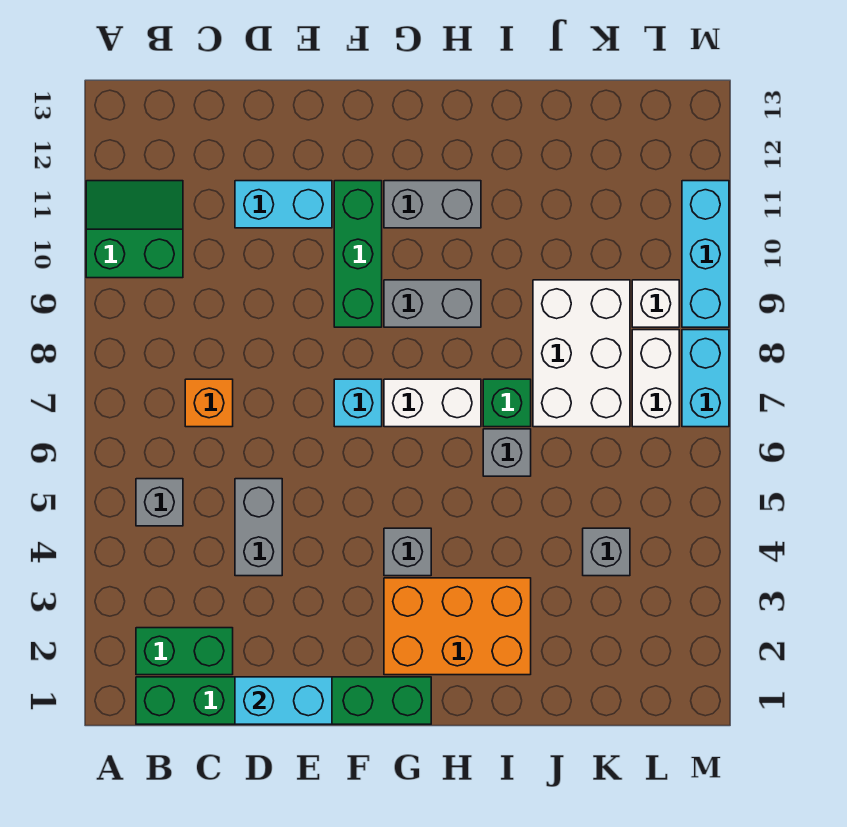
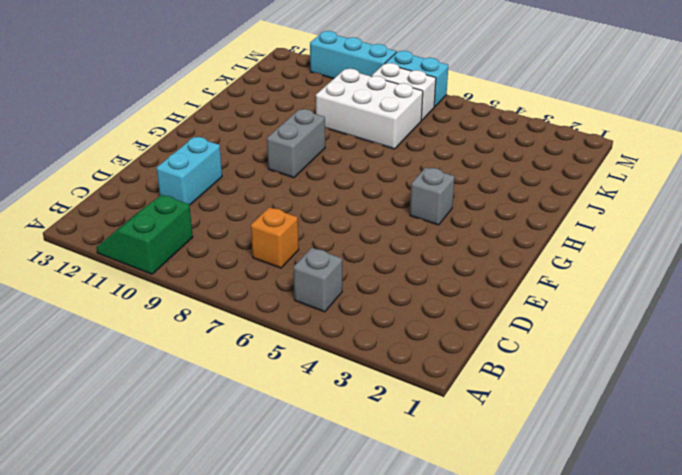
none -> green brick B1:G1 level 1
none -> green brick B2:C2 level 1
none -> grey brick D4:D5 level 1

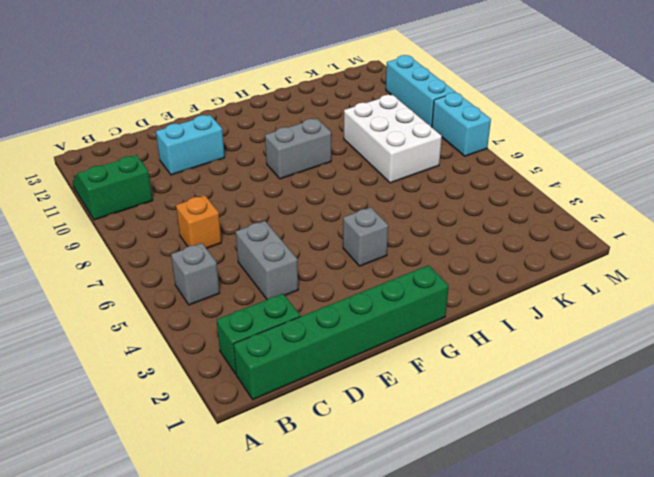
none -> cyan brick F7 level 1
none -> green brick F9:F11 level 1
none -> orange brick G2:I3 level 1

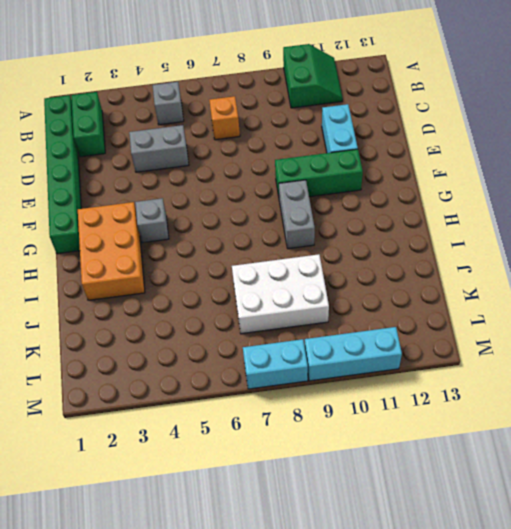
none -> cyan brick F7 level 1
none -> white brick G7:H7 level 1
none -> grey brick G11:H11 level 1

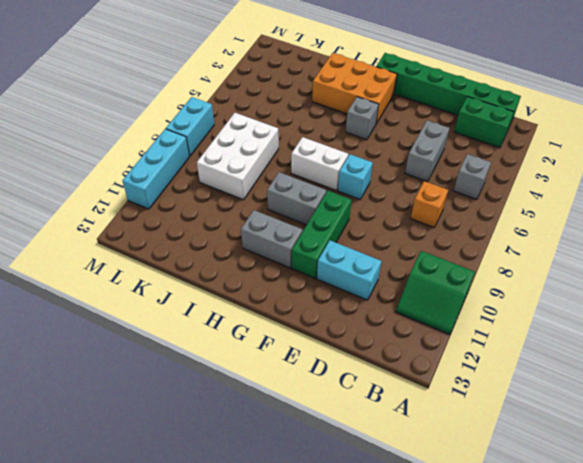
none -> grey brick I6 level 1
none -> green brick I7 level 1
none -> grey brick K4 level 1

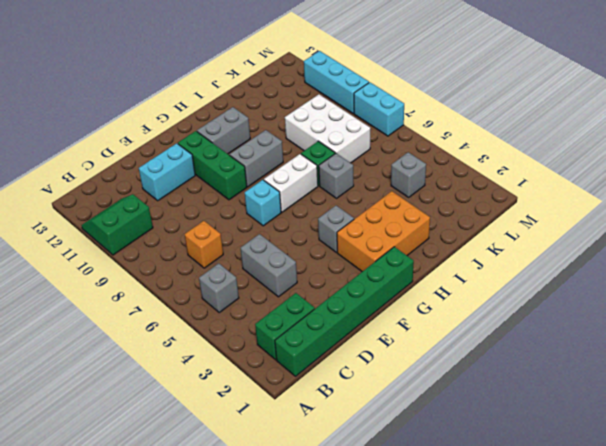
none -> white brick L7:L8 level 1
none -> white brick L9 level 1
none -> cyan brick D1:E1 level 2

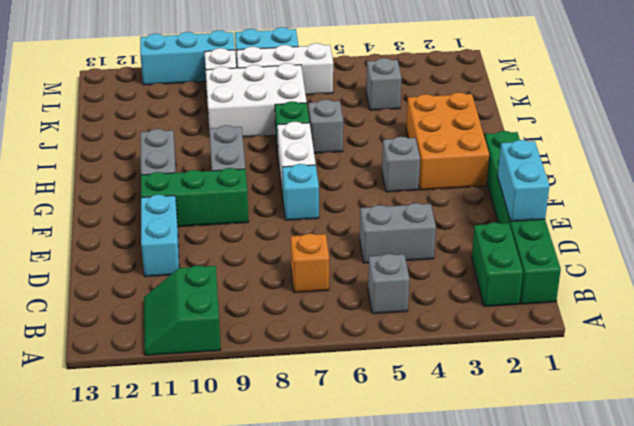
white brick L6:L8 level 1 -> white brick L7:L8 level 1

